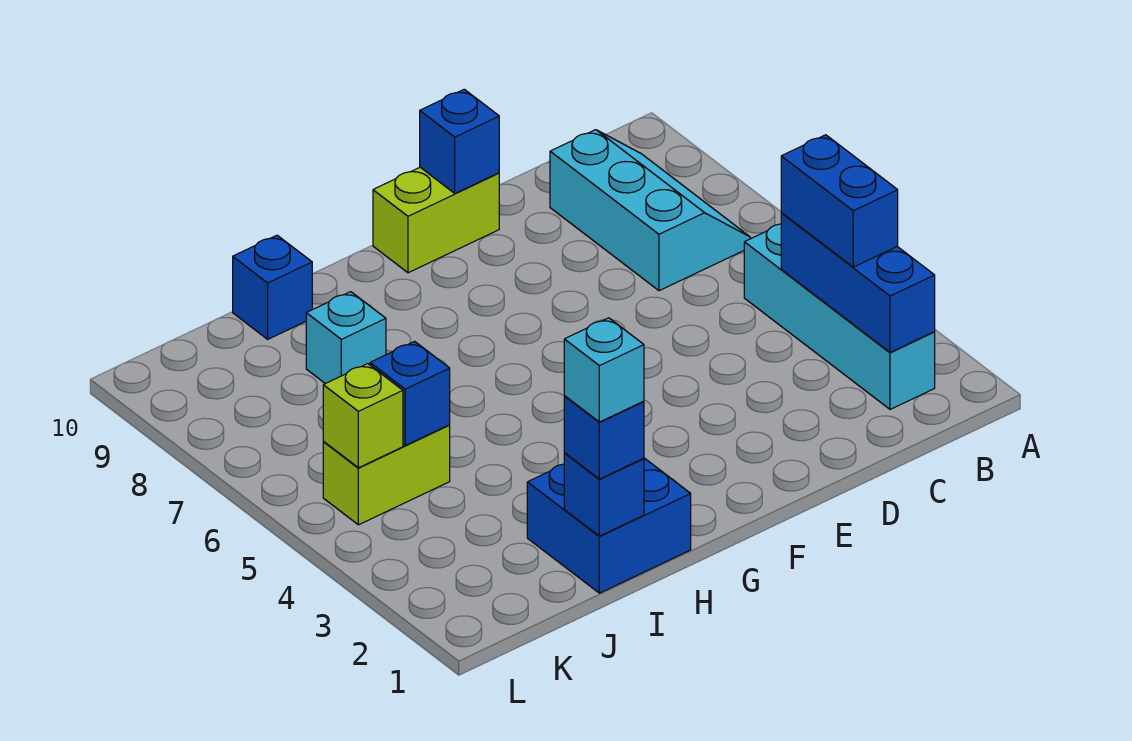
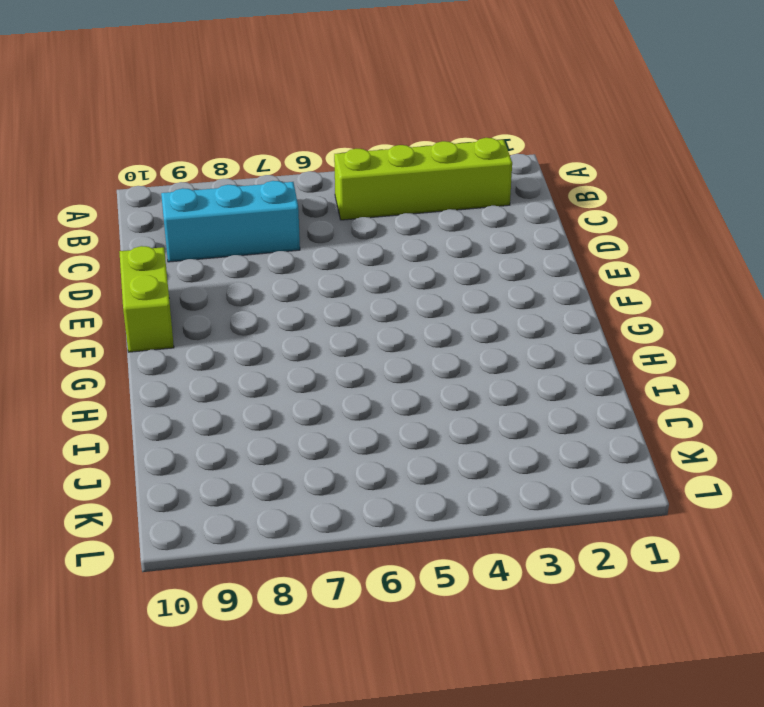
lime brick B2:B5 level 1 -> cyan brick B2:B5 level 1
none -> blue brick H1:I2 level 1
none -> cyan brick I8 level 1
none -> blue brick I10 level 1

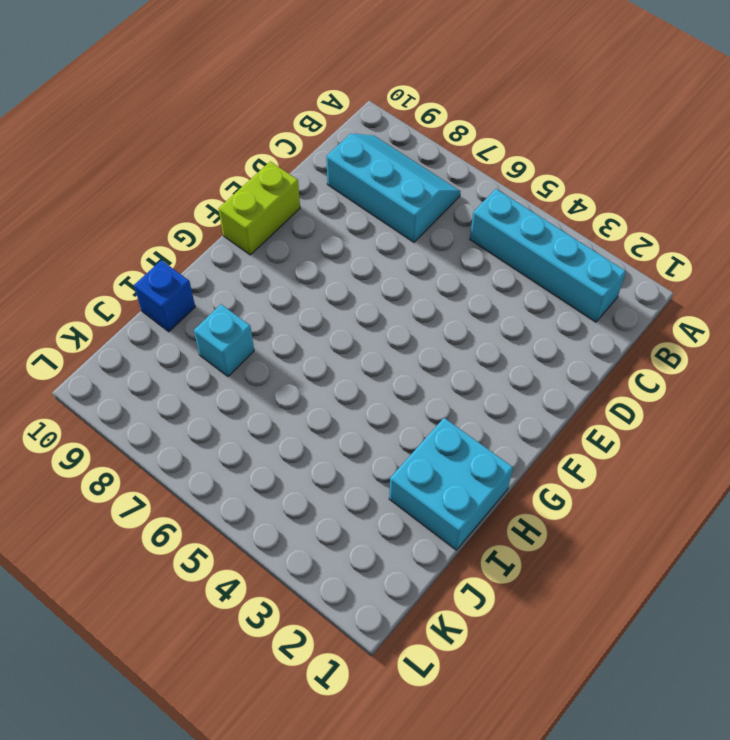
cyan brick H1:I2 level 1 -> blue brick H1:I2 level 1
none -> lime brick J5:K5 level 1
none -> blue brick B2:B4 level 2
none -> blue brick E10 level 2

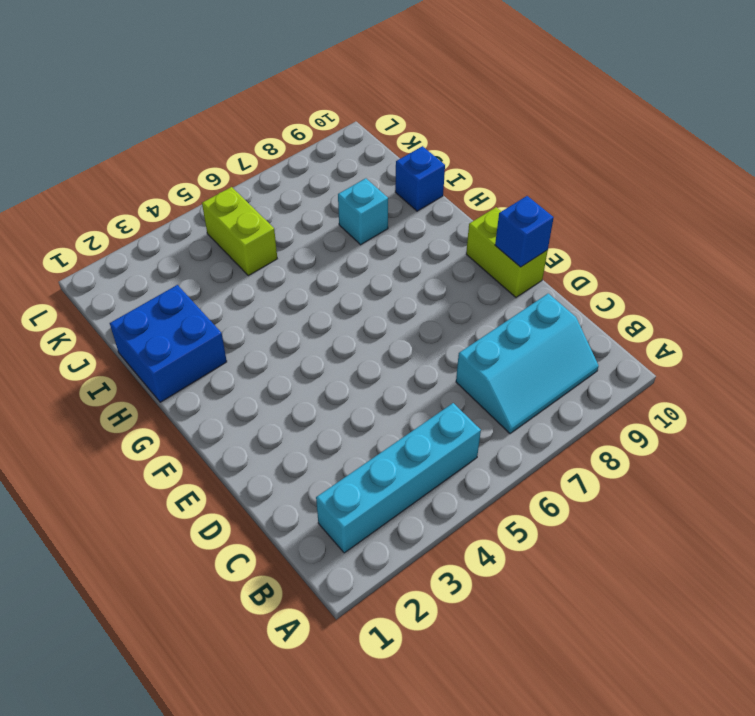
none -> blue brick B2:B4 level 2
none -> blue brick I1 level 2
none -> blue brick J5 level 2

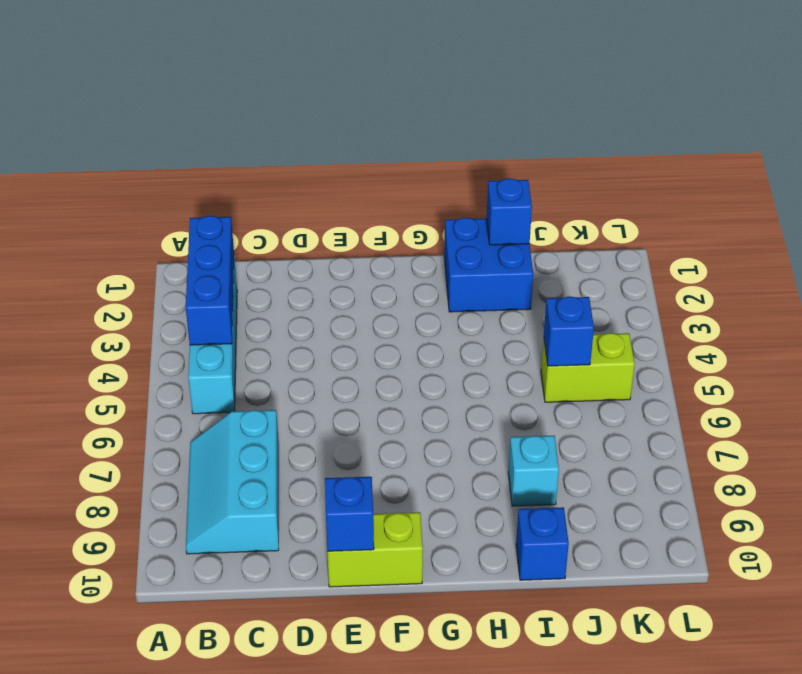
none -> lime brick K5 level 2
none -> blue brick B3:B4 level 3
none -> blue brick I1 level 3

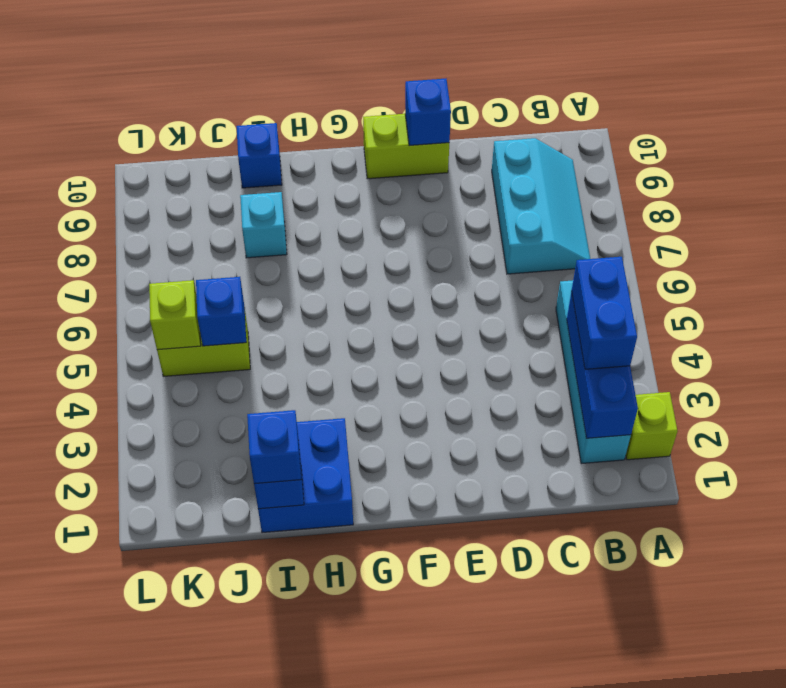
lime brick A2 level 1 -> none
none -> cyan brick I1 level 4

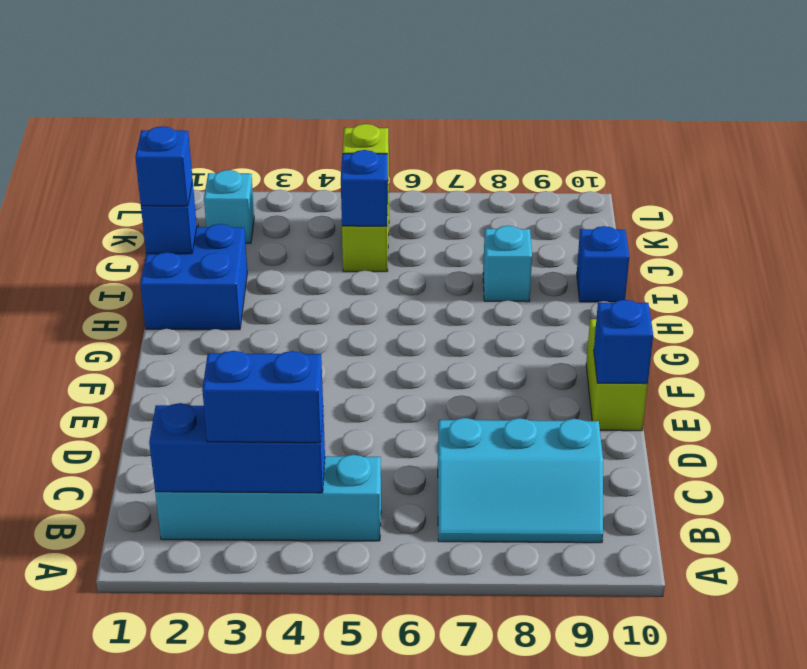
cyan brick K2 level 1 -> cyan brick I1 level 4

